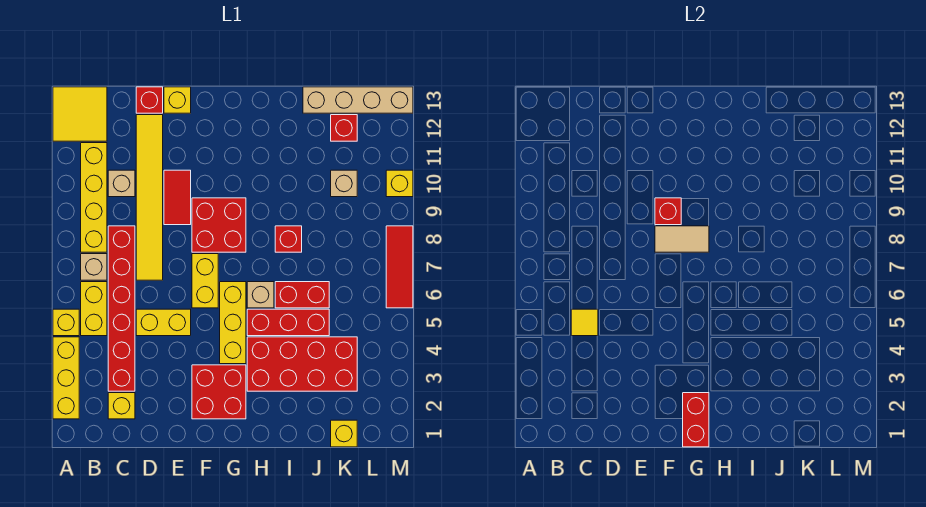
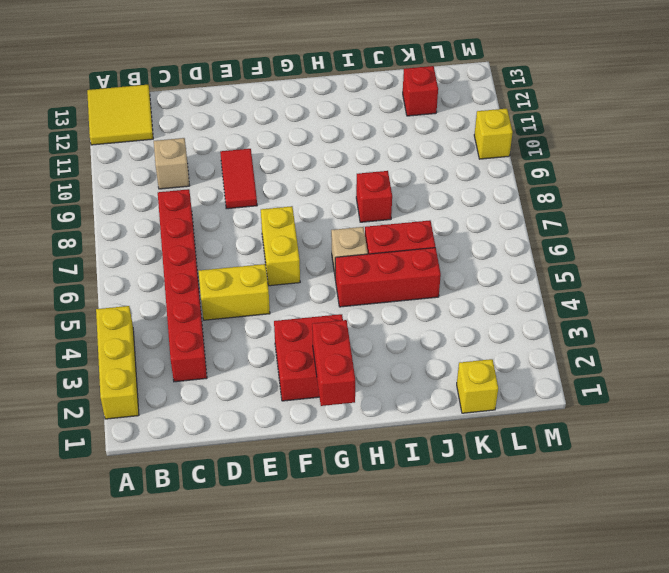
none -> yellow brick A5 level 1
none -> yellow brick B5:B6 level 1
none -> tan brick B7 level 1
none -> yellow brick B8:B11 level 1

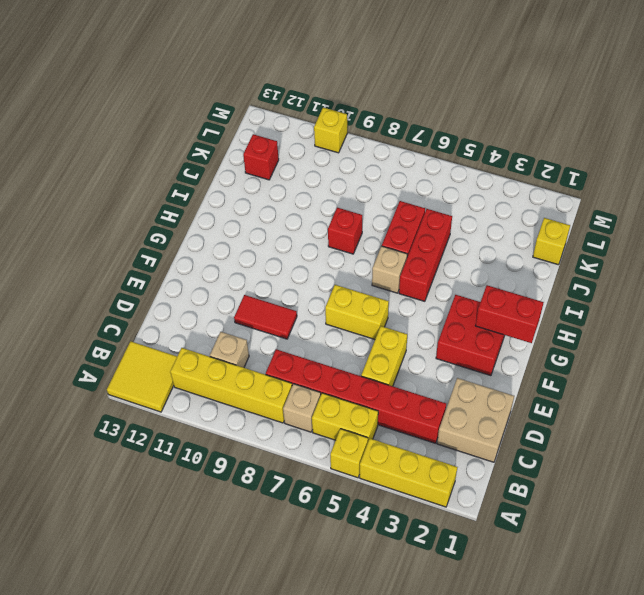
tan brick C1:D2 level 1 -> yellow brick C2 level 1
none -> yellow tile D7:D12 level 1
none -> red brick D13 level 1
none -> yellow brick E13 level 1
none -> red brick F8:G9 level 1

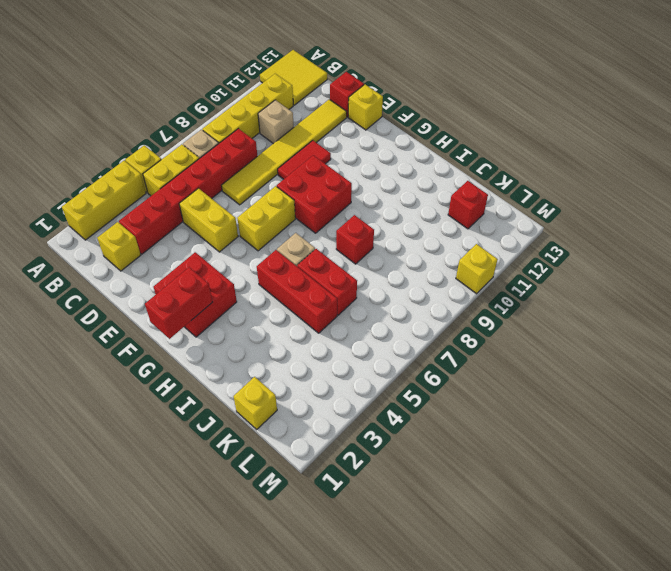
none -> yellow brick G4:G6 level 1
none -> red brick H3:K4 level 1
none -> tan brick J13:M13 level 1
none -> tan brick K10 level 1

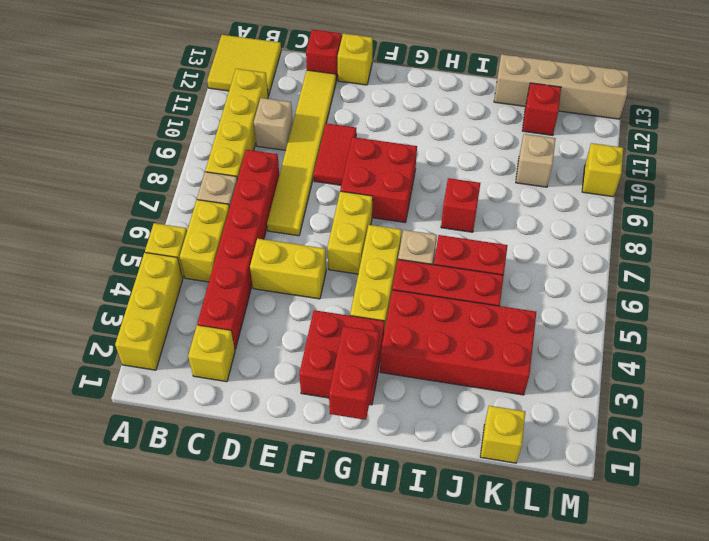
none -> red tile M6:M8 level 1
none -> yellow tile C5 level 2
none -> tan tile F8:G8 level 2
none -> red brick F9 level 2

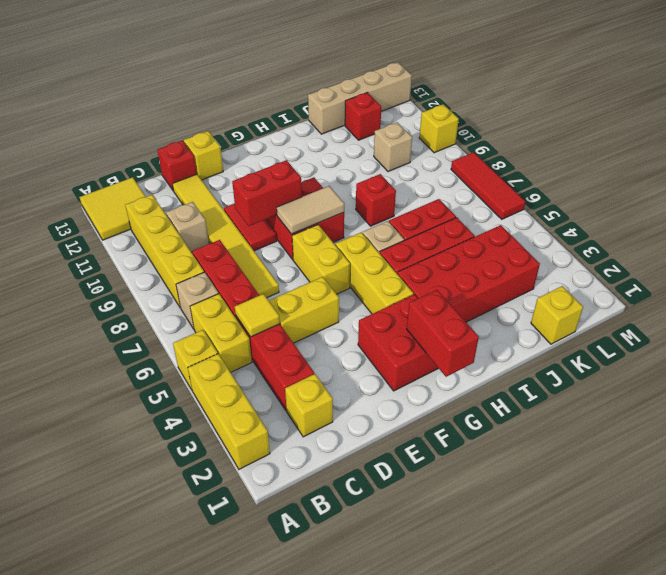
red brick E9:F9 level 2 -> red brick F9 level 2

